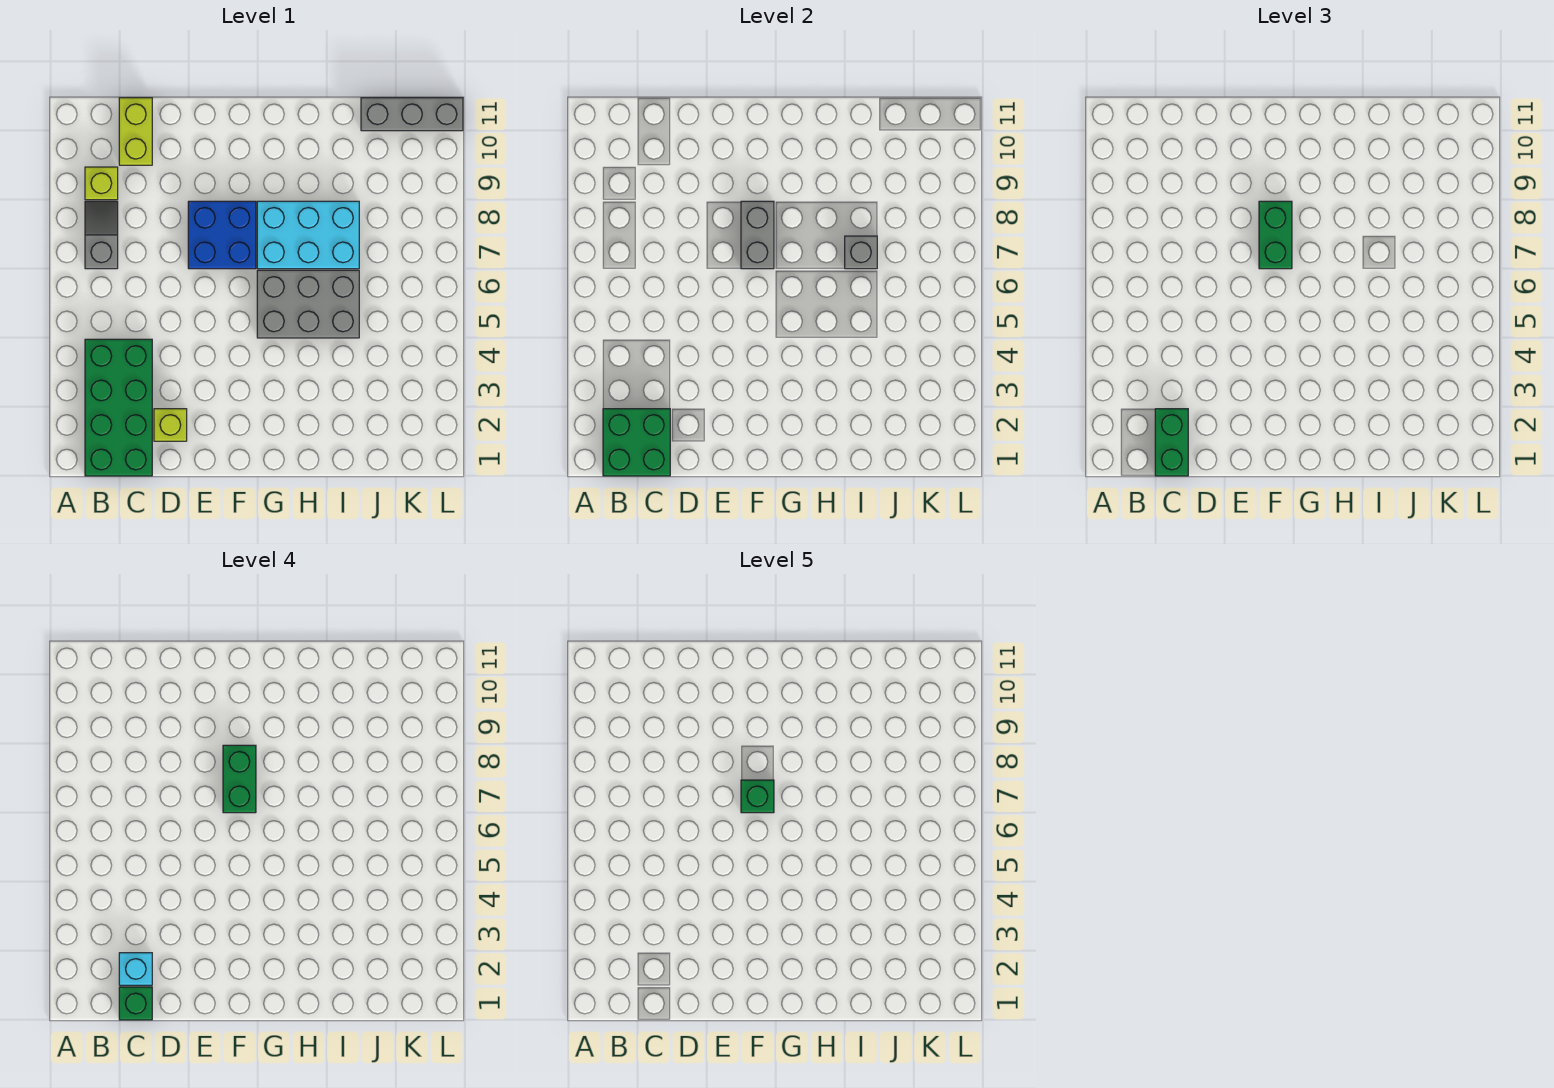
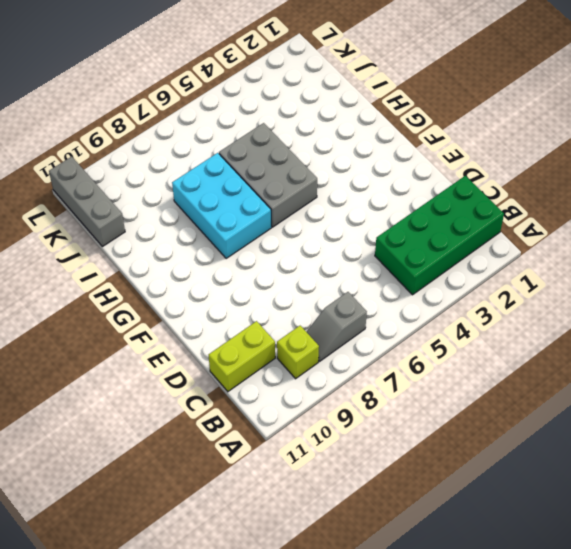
none -> lime brick D2 level 1
none -> blue brick E7:F8 level 1
none -> green brick B1:C2 level 2

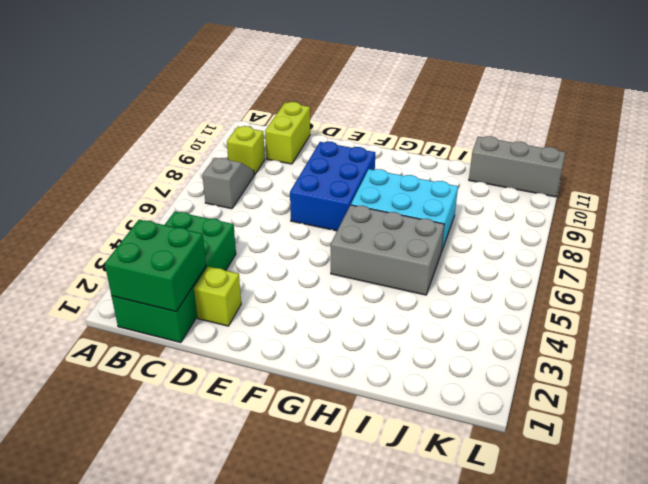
blue brick E7:F9 level 1 -> blue brick E7:F8 level 1
none -> grey brick F7:F8 level 2
none -> grey brick I7 level 2
none -> green brick C1:C2 level 3

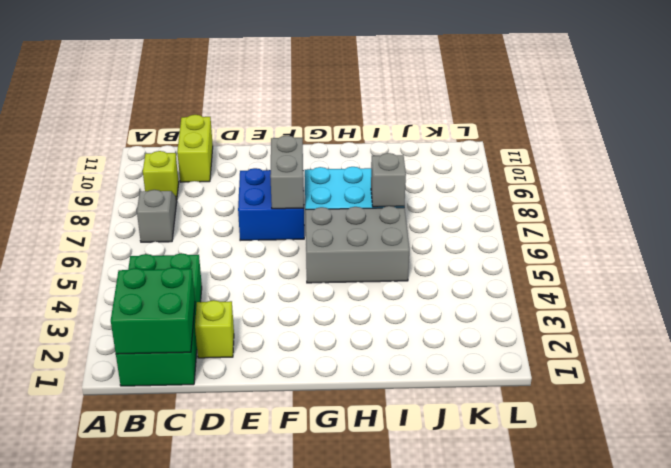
none -> grey brick J11:L11 level 1
none -> green brick C1:C2 level 3
none -> green brick F7:F8 level 3

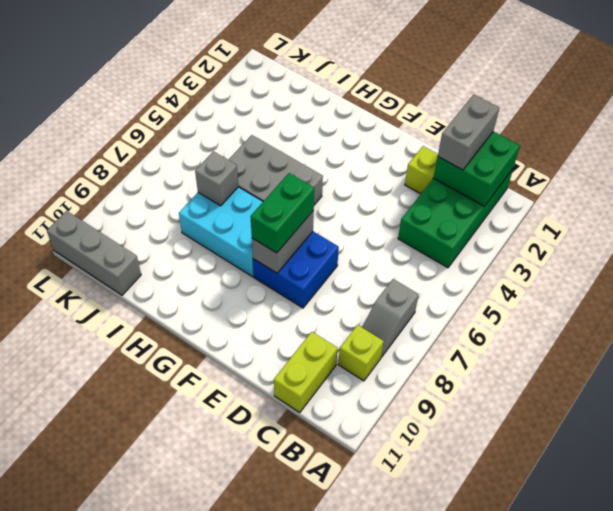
grey brick C1:C2 level 3 -> green brick C1:C2 level 3
none -> green brick C1 level 4
none -> cyan brick C2 level 4
none -> green brick F7:F8 level 4

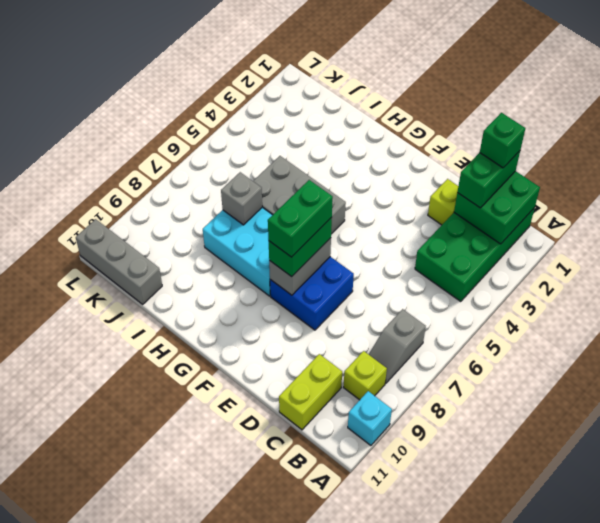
cyan brick A10 level 1 -> cyan brick C2 level 4
none -> green brick F7 level 5

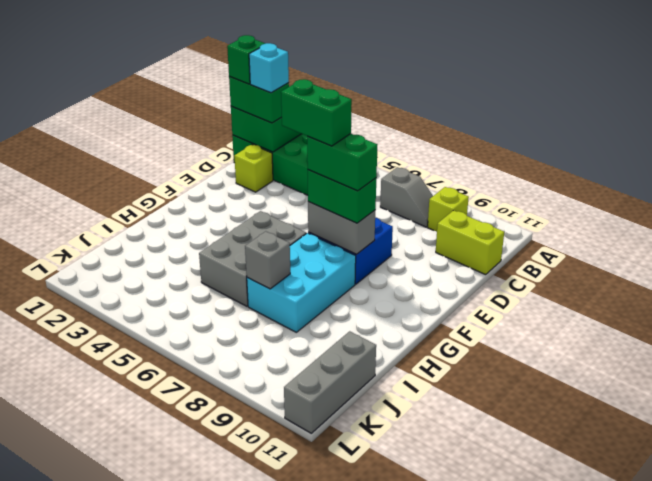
green brick F6:F7 level 5 -> green brick F7 level 5

